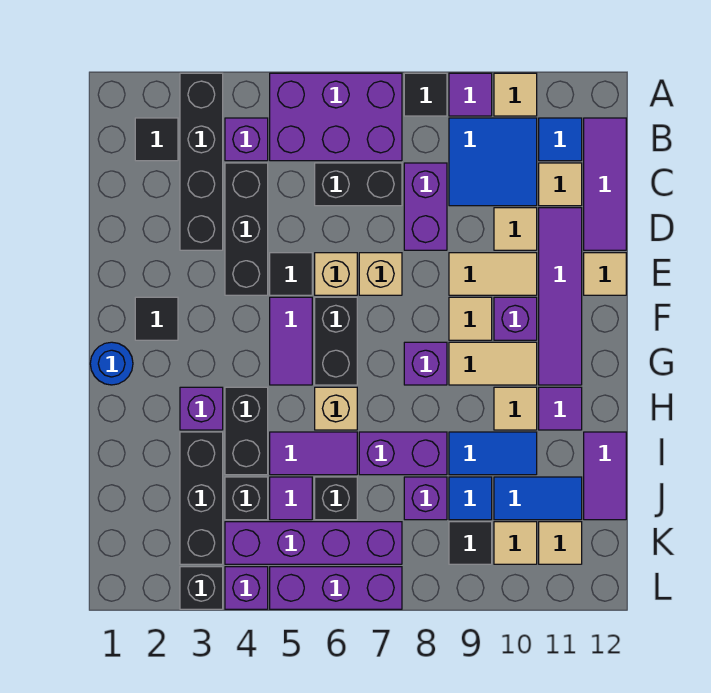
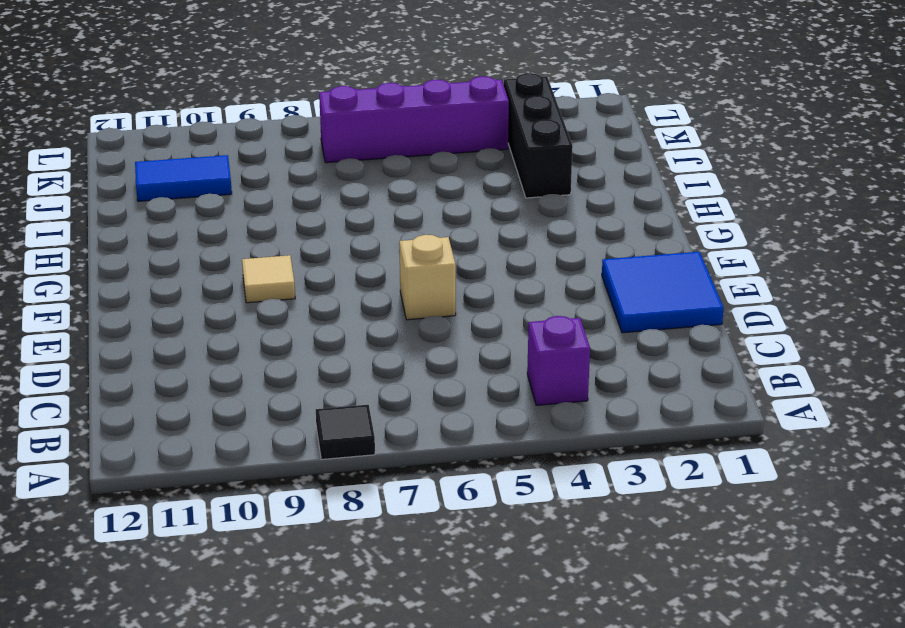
blue tile D1:E2 level 1 -> blue tile B9:C10 level 1
none -> black brick A3:D3 level 1
none -> purple brick A5:B7 level 1
none -> purple tile A9 level 1
none -> tan tile A10 level 1

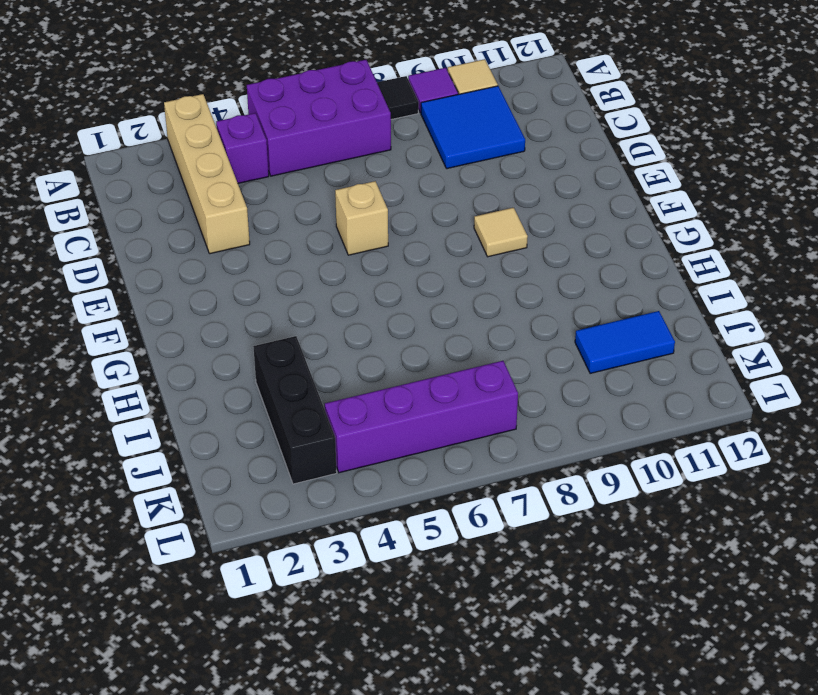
tan brick A3:D3 level 1 -> black brick A3:D3 level 1
none -> black tile B2 level 1
none -> blue tile B11 level 1
none -> purple tile B12:D12 level 1
none -> black brick C4:E4 level 1

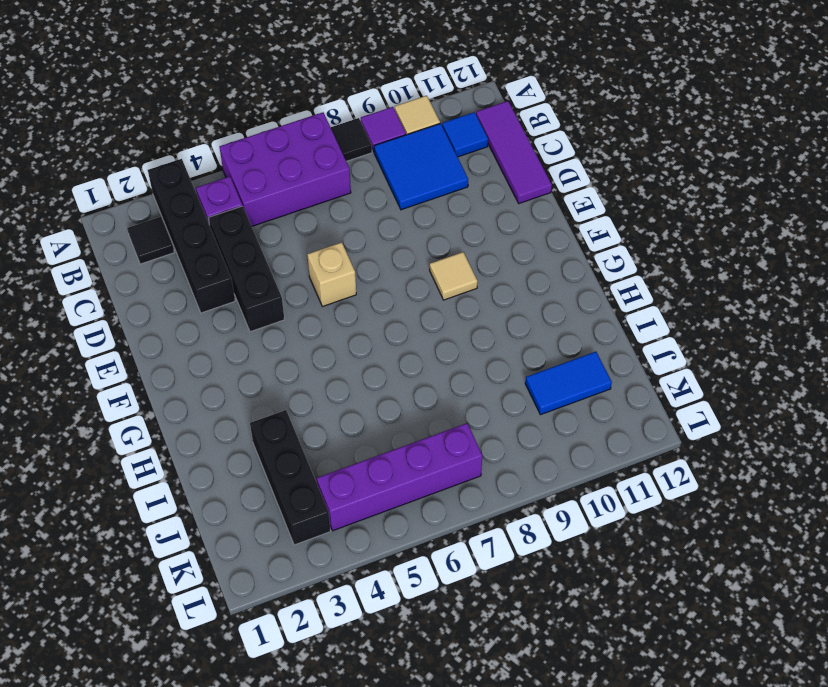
none -> black brick C6:C7 level 1
none -> purple brick C8:D8 level 1
none -> tan tile C11 level 1
none -> tan tile D10 level 1

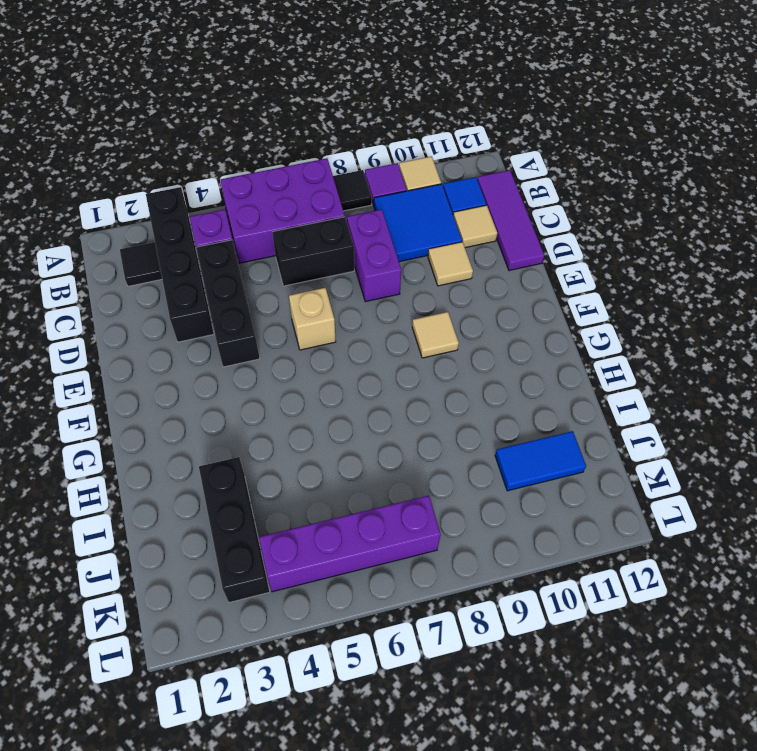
none -> purple tile D11:G11 level 1
none -> black tile E5 level 1
none -> tan brick E7 level 1
none -> tan tile E9:E10 level 1

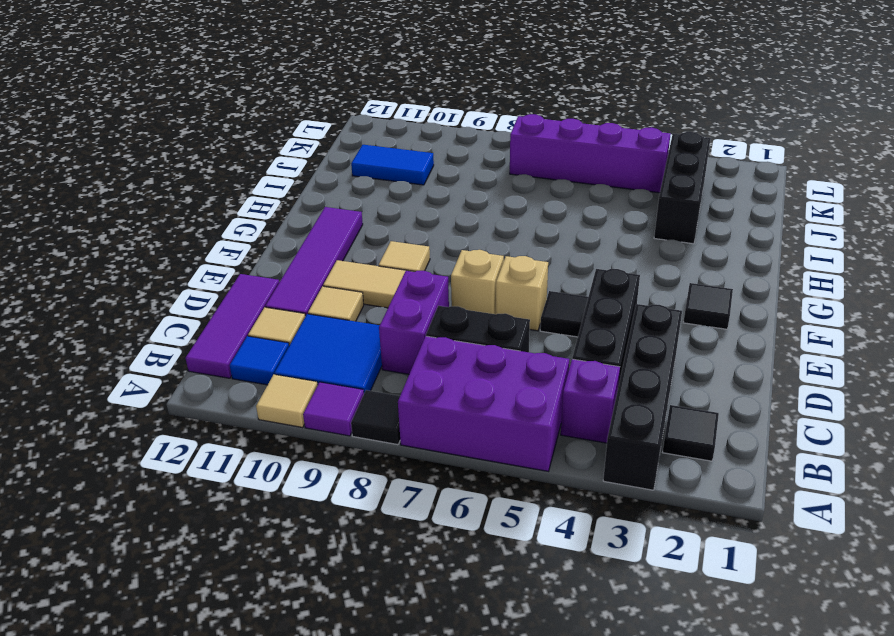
none -> tan tile E12 level 1
none -> purple tile F5:G5 level 1
none -> black brick F6:G6 level 1
none -> purple brick F10 level 1

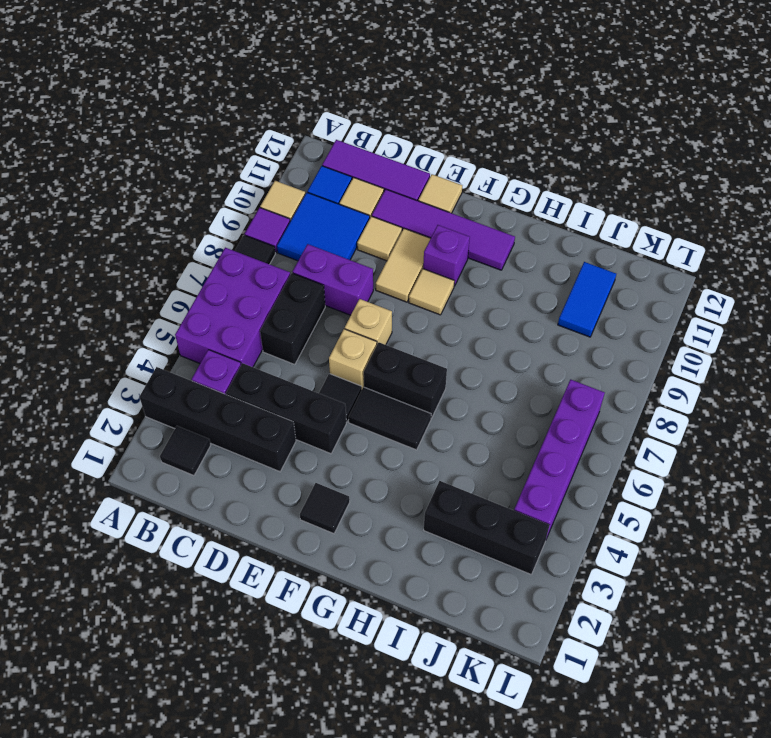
black tile F5:G5 level 1 -> purple tile F5:G5 level 1
none -> blue round brick G1 level 1
none -> purple brick G8 level 1
none -> tan tile G9:G10 level 1
none -> purple brick H3 level 1

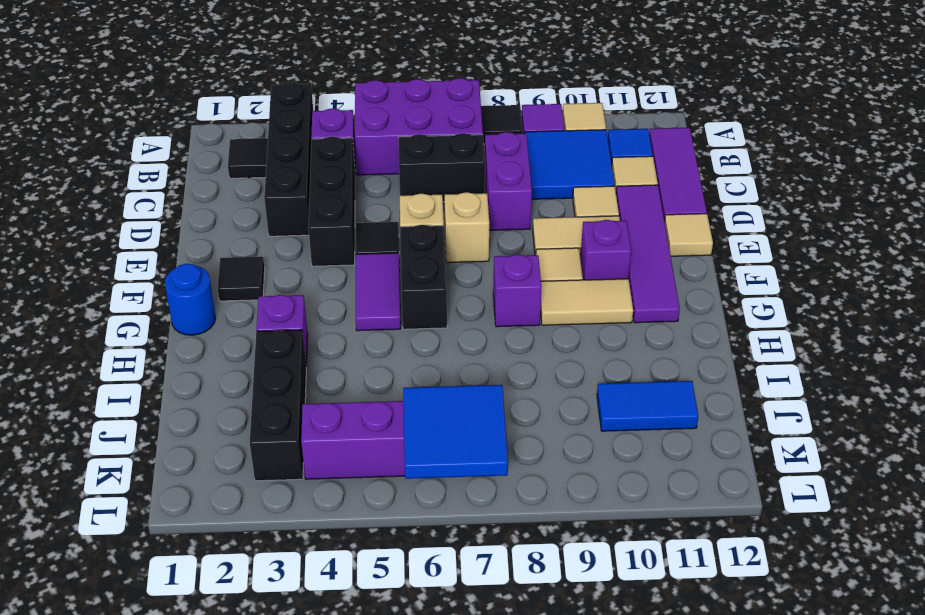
blue tile K6:L7 level 2 -> none
none -> black brick H4:I4 level 1
none -> tan brick H6 level 1
none -> tan tile H10 level 1
none -> purple tile H11 level 1

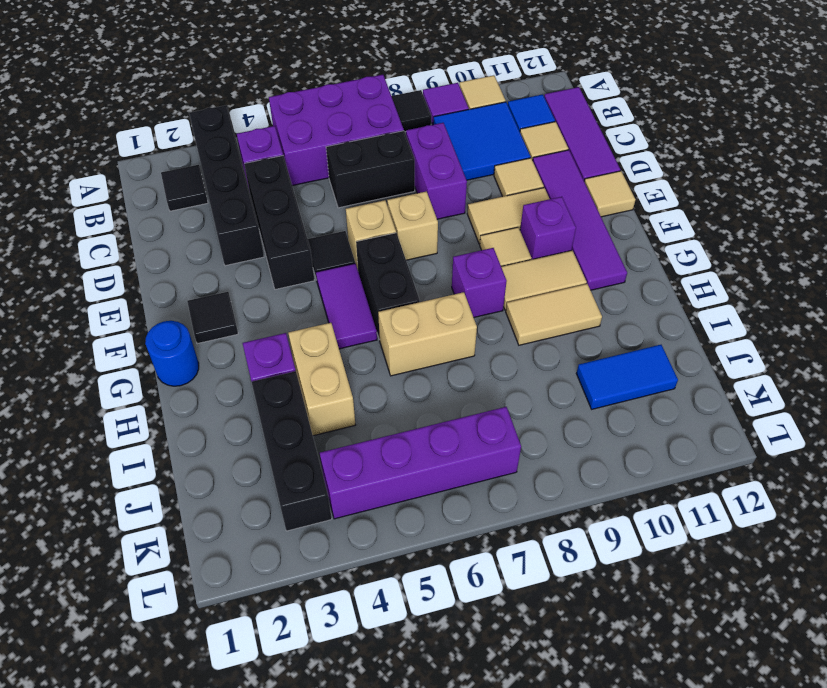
tan brick H4:I4 level 1 -> black brick H4:I4 level 1
tan brick H6:H7 level 1 -> tan brick H6 level 1
tan tile H9:H10 level 1 -> tan tile H10 level 1
none -> purple tile H11 level 1
none -> purple tile I5:I6 level 1
none -> purple brick I7:I8 level 1
none -> blue tile I9:I10 level 1

